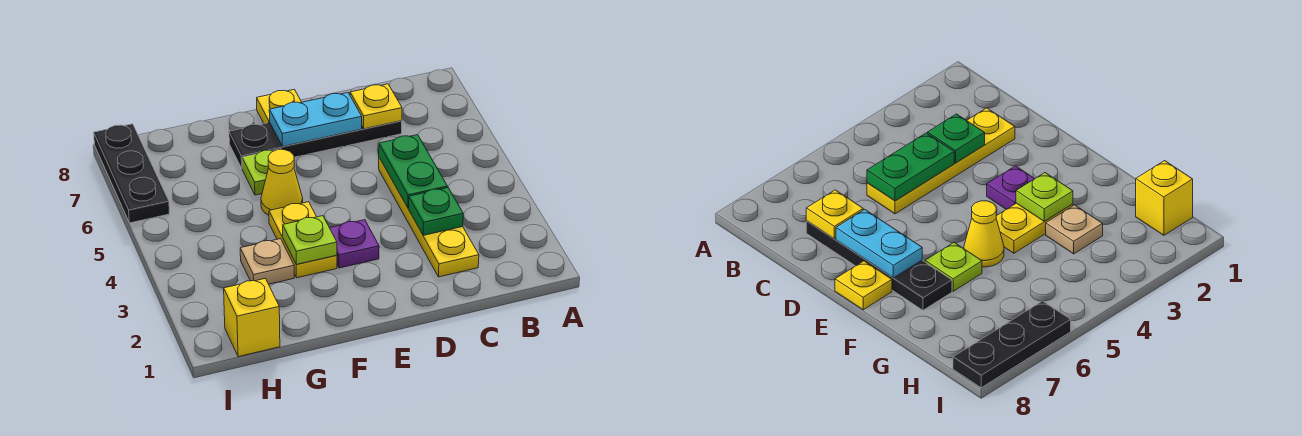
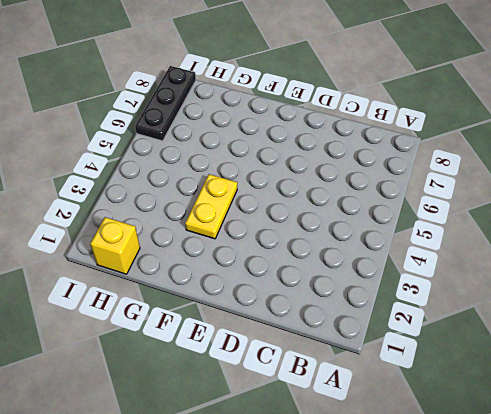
none -> yellow plate C2:C5 level 1
none -> black plate C7:F7 level 1
none -> purple plate E3 level 1

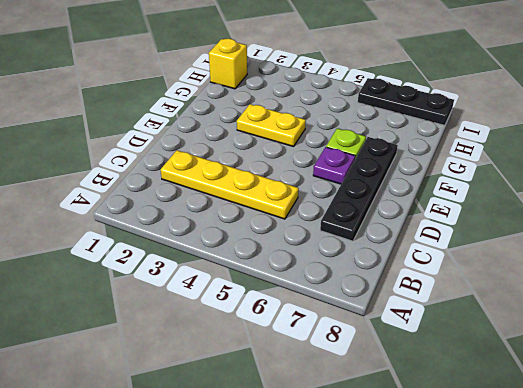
purple plate E6 level 1 -> purple plate E3 level 1
none -> yellow plate E8 level 1
none -> yellow cone F5 level 1
none -> tan plate G3 level 1

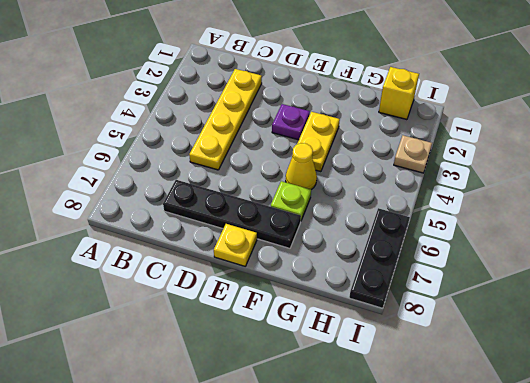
tan plate I3 level 1 -> tan plate G3 level 1
none -> green plate C3 level 2
none -> green plate C4:C5 level 2
none -> yellow plate C7 level 2

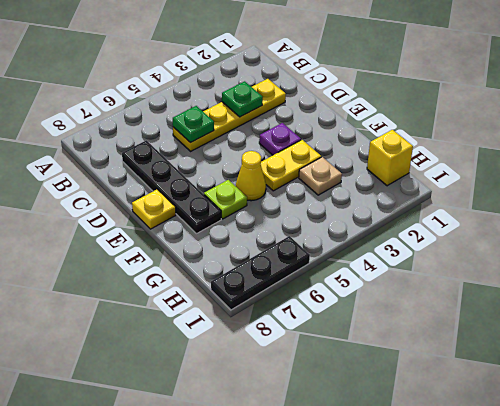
green plate C5 level 2 -> green plate C4:C5 level 2
none -> yellow plate C7 level 2
none -> cyan plate D7:E7 level 2
none -> lime plate F3 level 2

